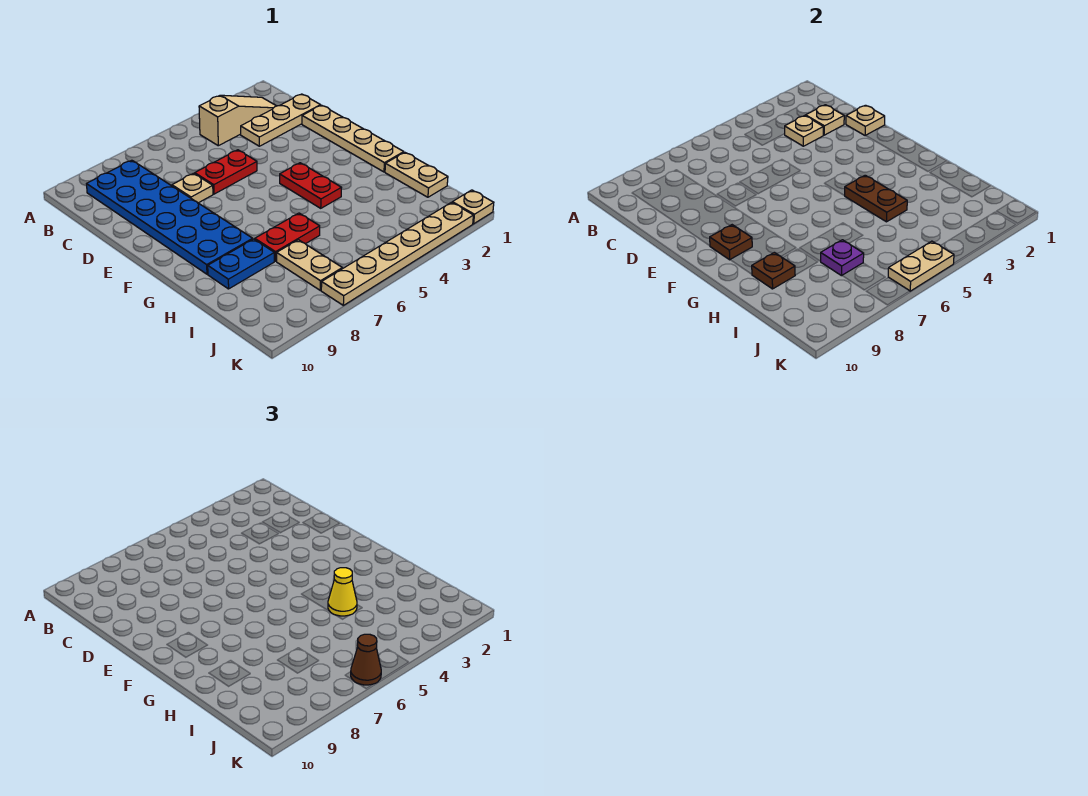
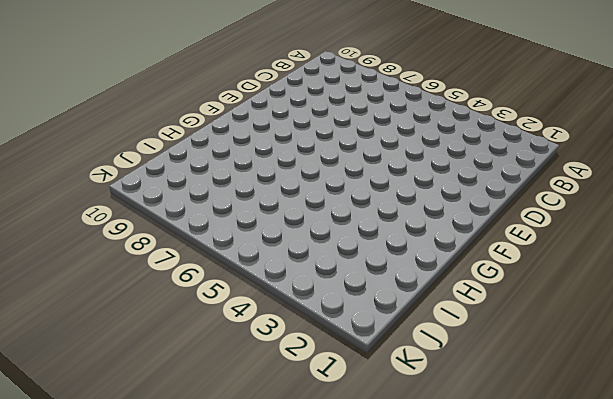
none -> tan slope B2:B4 level 1 top 4
none -> blue plate B8:G9 level 1
none -> tan plate C1:C3 level 1

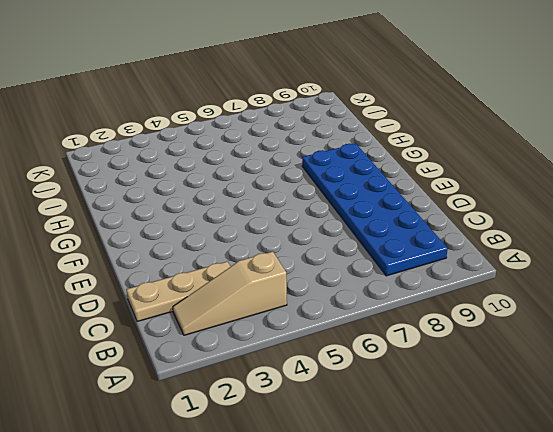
none -> tan plate D1:G1 level 1
none -> red plate D5:D6 level 1
none -> tan plate D7 level 1

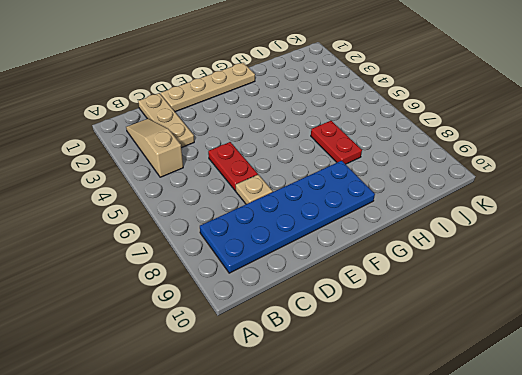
none -> red plate F4:G4 level 1
none -> tan plate H1:I1 level 1
none -> blue plate H8:H9 level 1

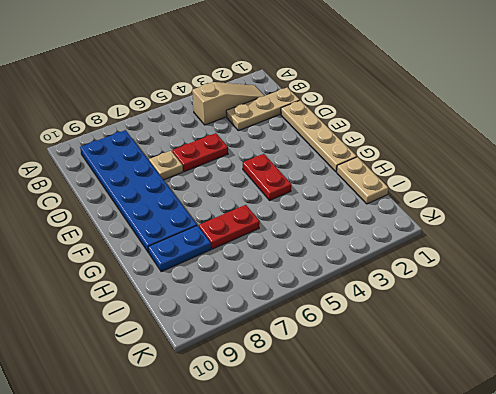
none -> tan plate I7:J7 level 1
none -> tan plate K1 level 1
none -> tan plate K2:K7 level 1

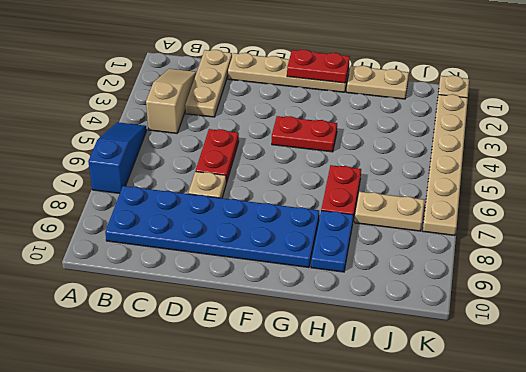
blue slope A5:A7 level 1 top 7 -> none
red plate F1:G1 level 2 -> none
none -> tan plate C2 level 2
none -> tan plate C3 level 2
none -> tan plate D1 level 2

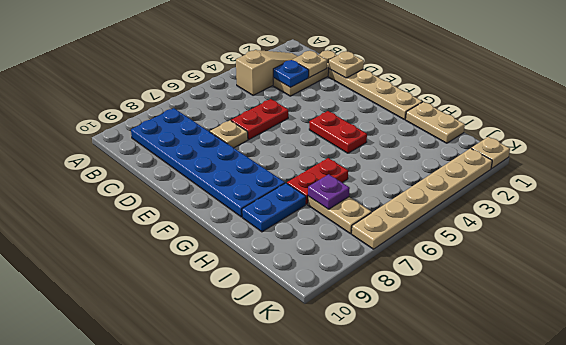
blue plate C3 level 2 -> tan plate C3 level 2
none -> brown plate F9 level 2
none -> brown plate G4:H4 level 2
none -> brown plate H9 level 2

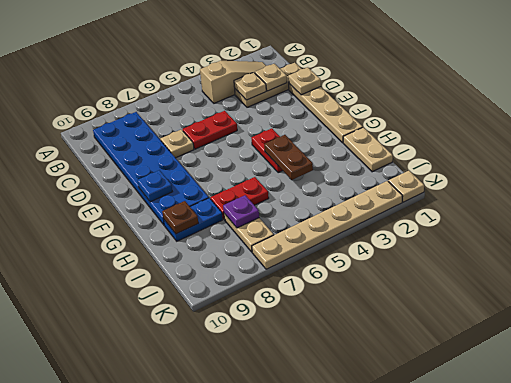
blue plate F9 level 2 -> brown plate F9 level 2
none -> tan plate K5:K6 level 2
none -> yellow cone H4 level 3
none -> brown cone K6 level 3

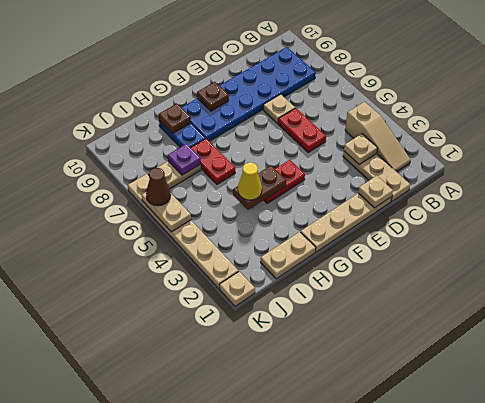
none -> tan plate C2 level 2

